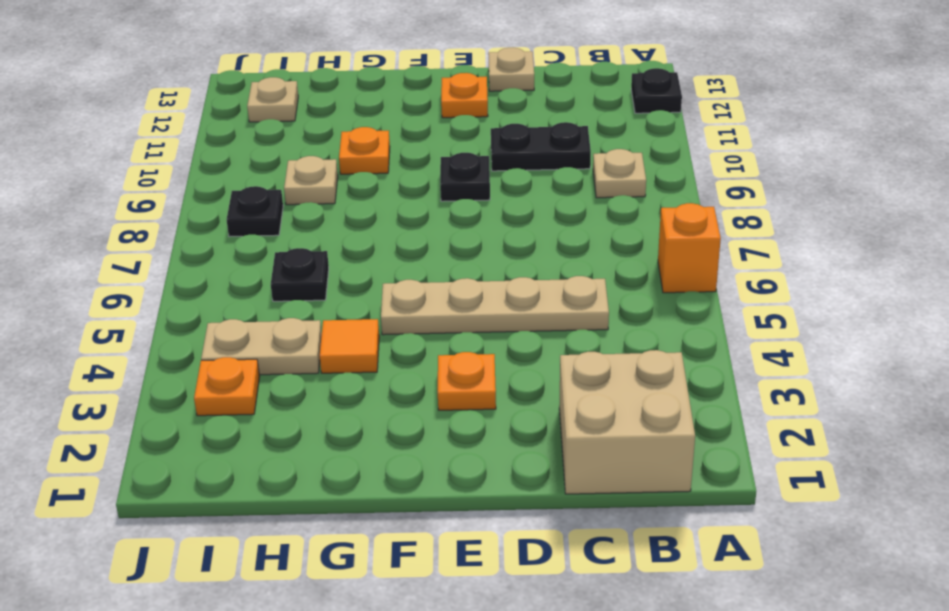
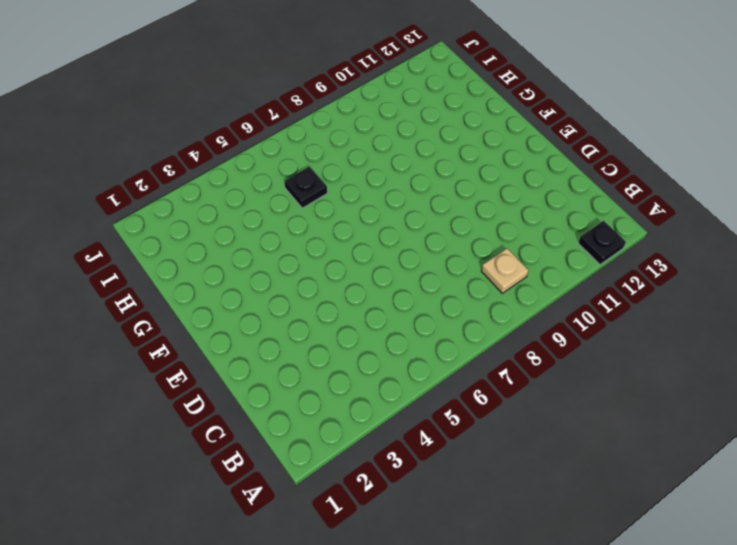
none -> orange brick A6 level 1
none -> tan brick B1:C2 level 1
none -> tan plate C5:F5 level 1

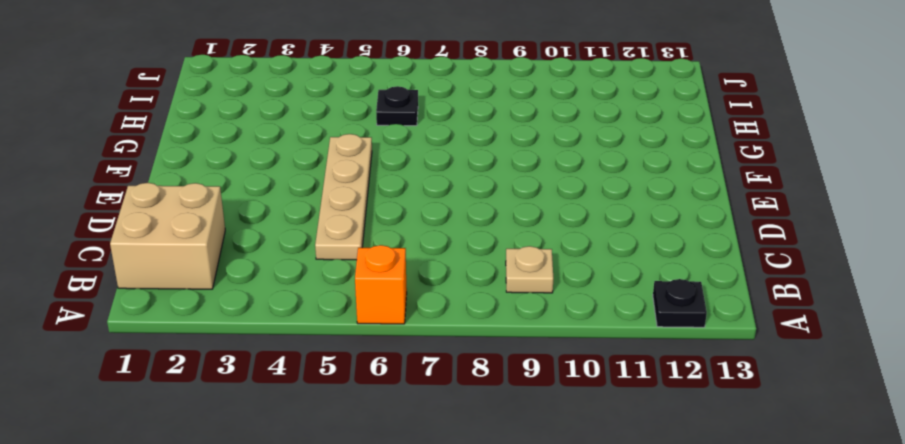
none -> black plate C10:D10 level 1
none -> tan plate D13 level 1
none -> orange plate E3 level 1

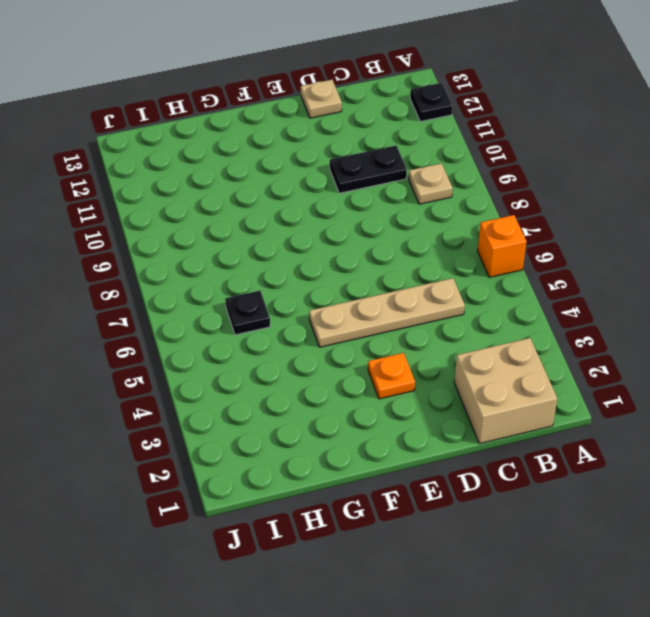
none -> black plate E9 level 1
none -> orange plate E12 level 1
none -> orange tile G4 level 1

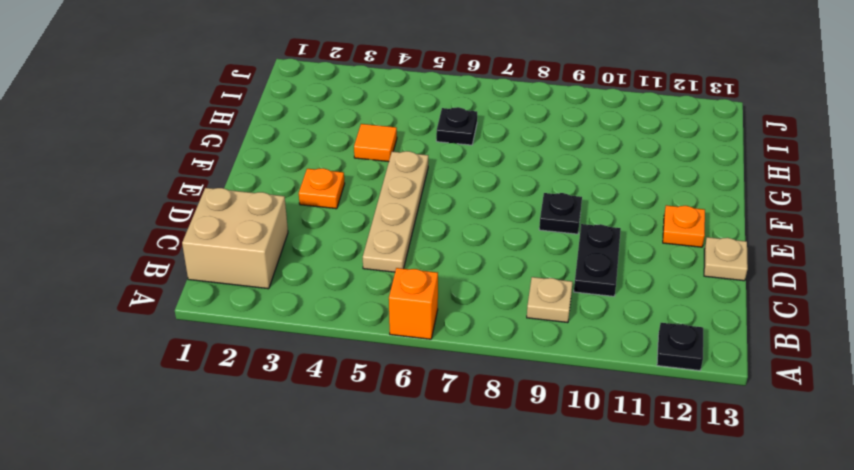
none -> orange plate G10 level 1
none -> tan plate H4:I4 level 1
none -> tan plate H9 level 1

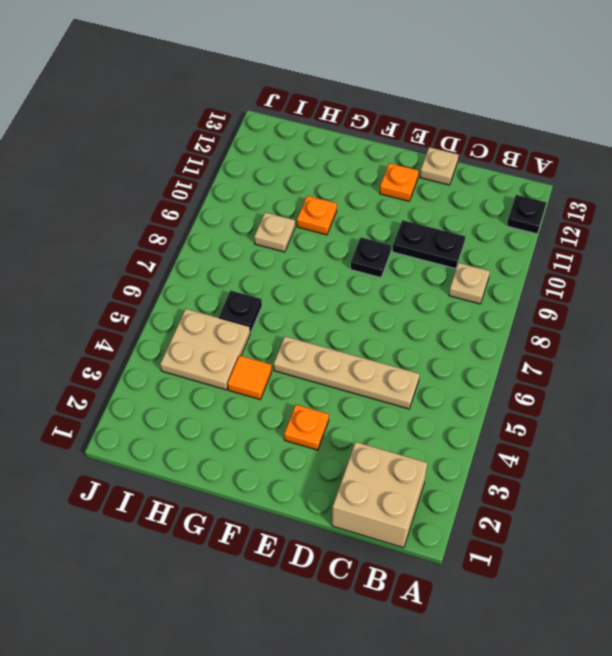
tan plate H4:I5 level 1 -> tan plate H4:I4 level 1
none -> orange brick A6 level 1
none -> orange plate I3 level 1
none -> black plate I8 level 1

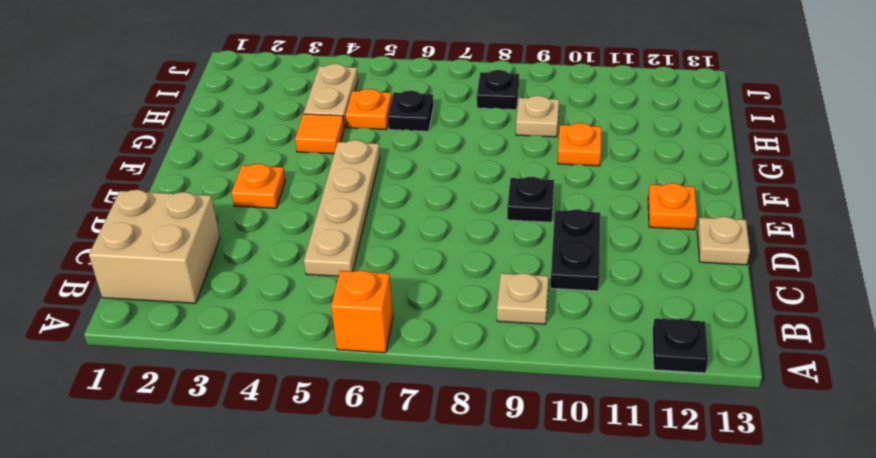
orange plate H5 level 1 -> orange plate I3 level 1
none -> tan plate I12 level 1

